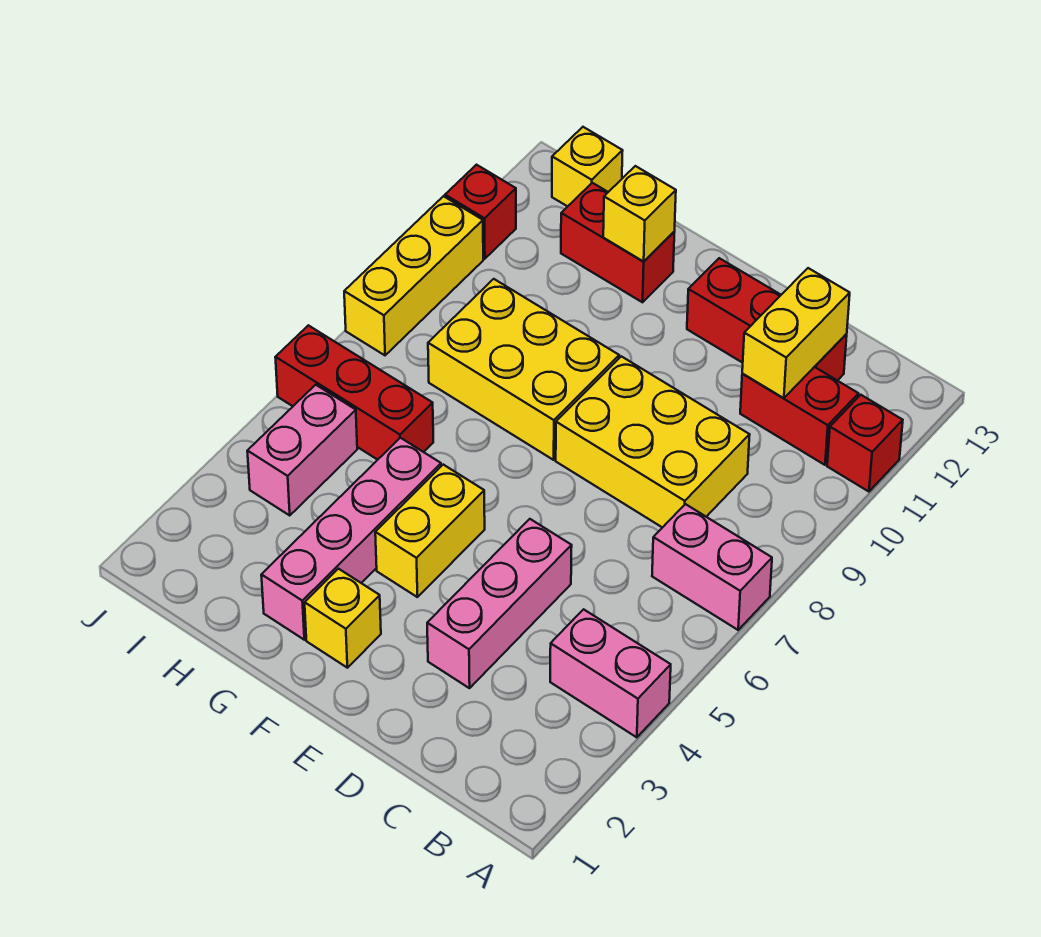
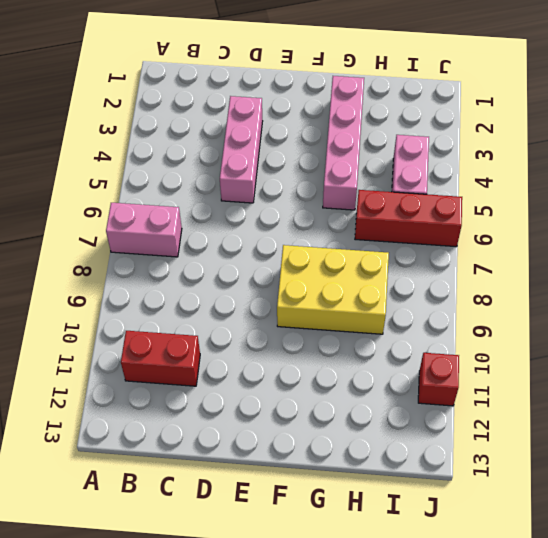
none -> pink brick A4:B4 level 1
none -> red brick A11 level 1
none -> yellow brick C8:E9 level 1

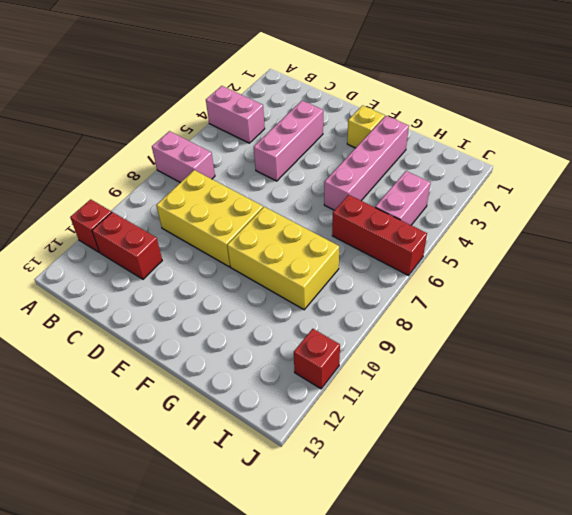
none -> red brick C12:E12 level 1
none -> yellow brick F4:F5 level 1
none -> red brick G12:H12 level 1

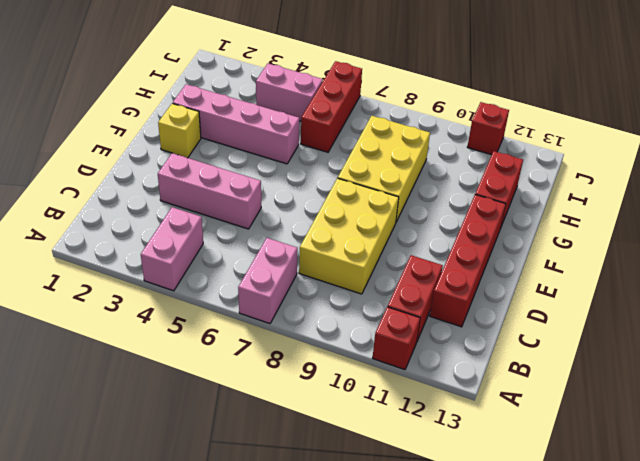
red brick C12:F12 level 1 -> red brick C12:E12 level 1
none -> yellow brick F4:F5 level 1
none -> yellow brick I13 level 1
none -> yellow brick J8:J10 level 1

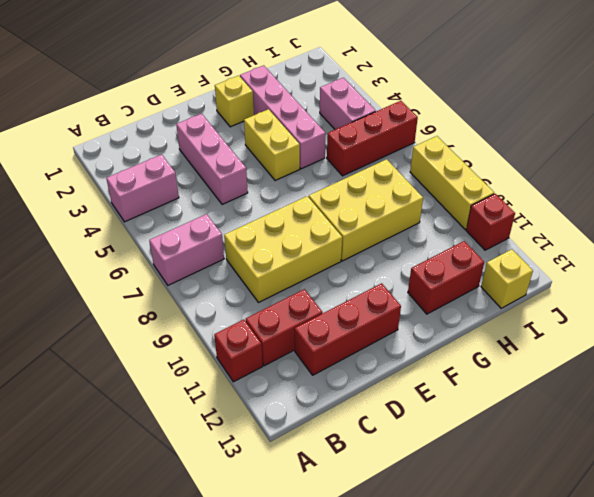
none -> yellow brick C11:C12 level 2
none -> yellow brick G12 level 2

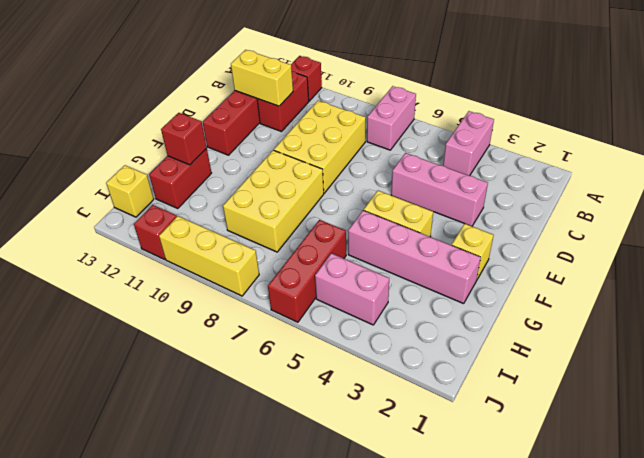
red brick G12 level 2 -> yellow brick G12 level 2

